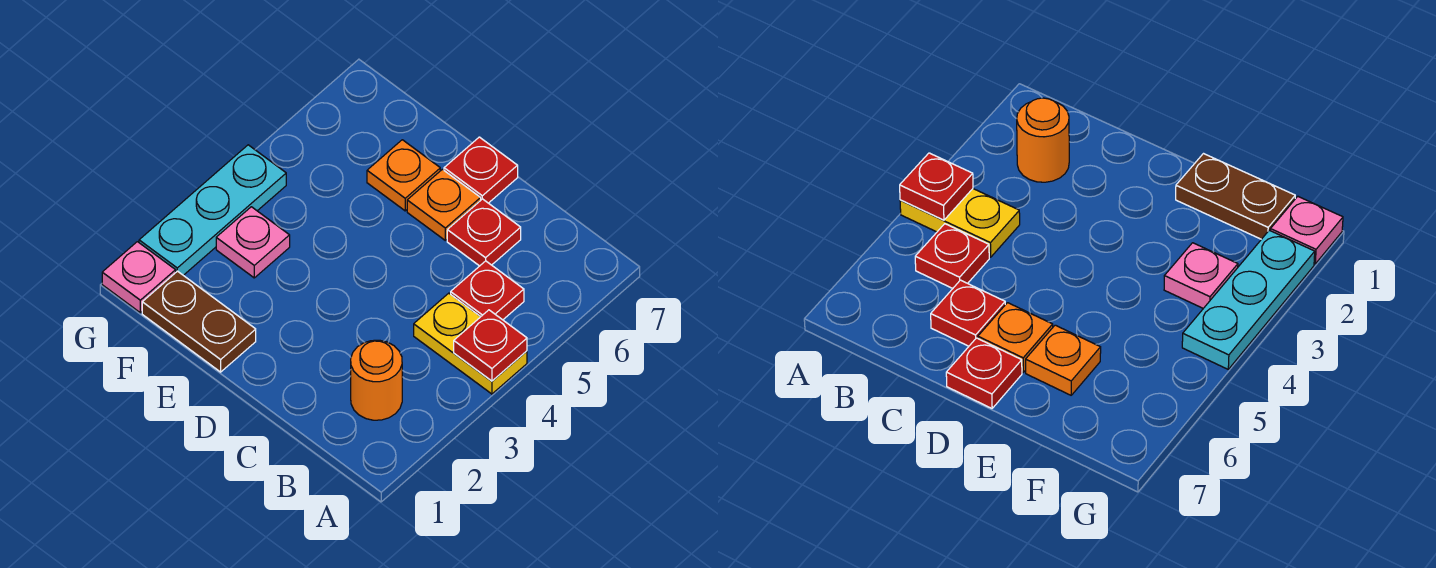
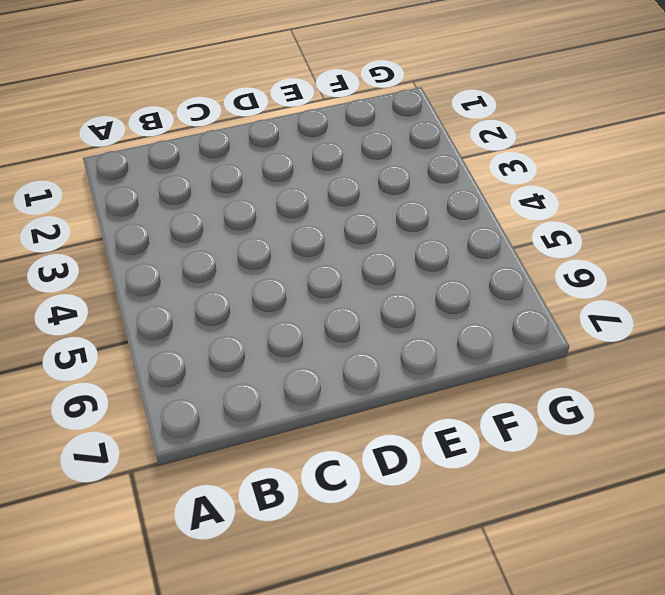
none -> yellow plate A4:B4 level 1
none -> orange round brick B2 level 1
none -> red plate B5 level 1

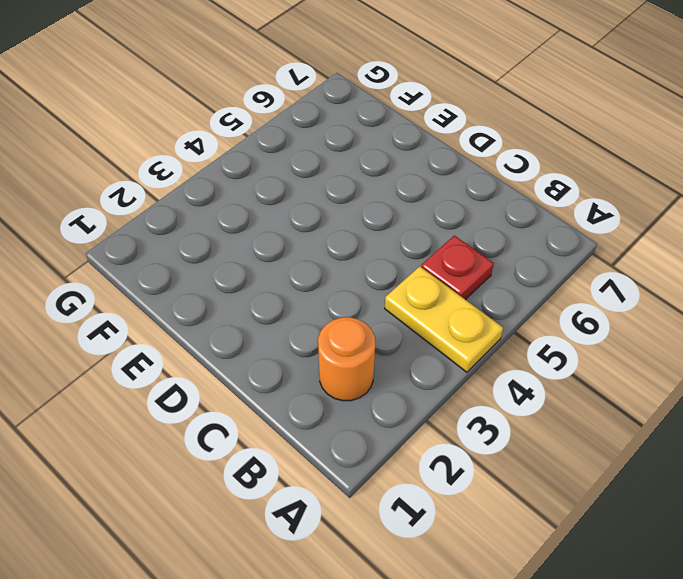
none -> red plate C6 level 1
none -> orange plate D6 level 1
none -> red plate D7 level 1

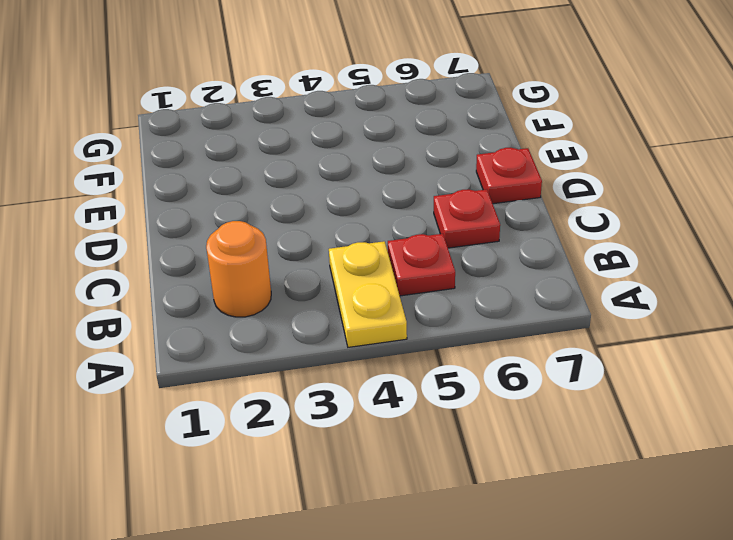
none -> orange plate D6 level 1
none -> brown plate E1:F1 level 1
none -> orange plate E6 level 1

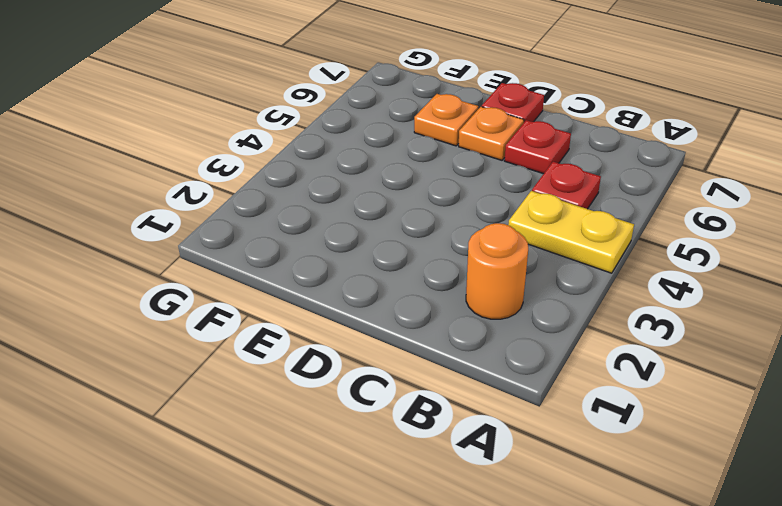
none -> brown plate E1:F1 level 1
none -> pink plate F3 level 1
none -> pink plate G1 level 1

